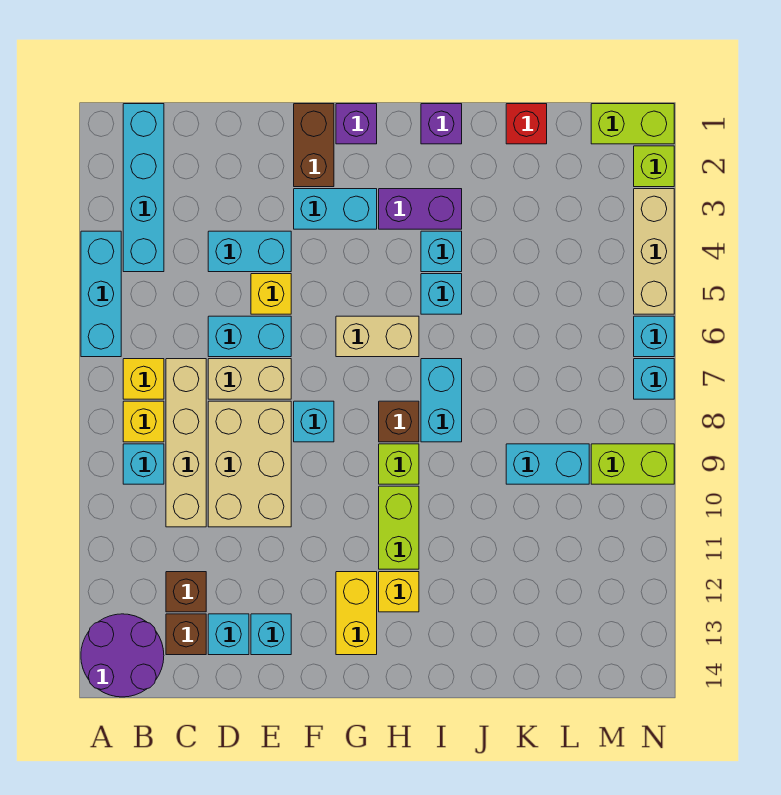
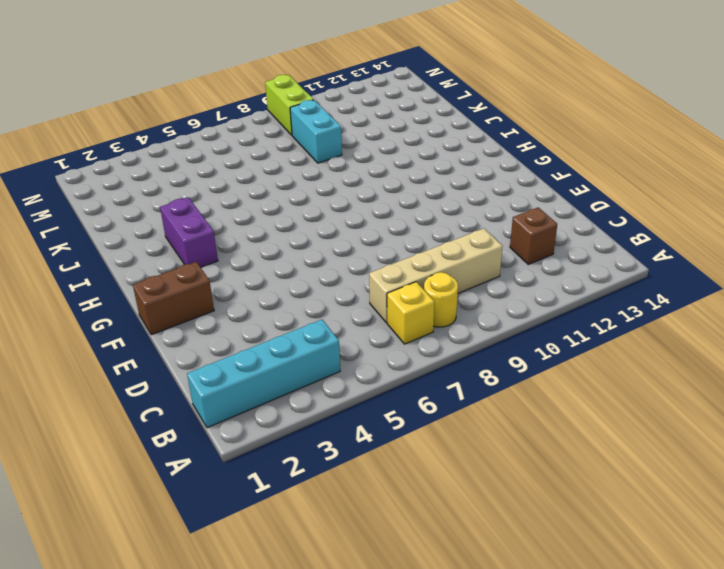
yellow round brick B8 level 1 -> yellow brick B8 level 1
none -> cyan brick A4:A6 level 1
none -> purple round brick A13:B14 level 1
none -> cyan brick B9 level 1
none -> brown brick C13 level 1

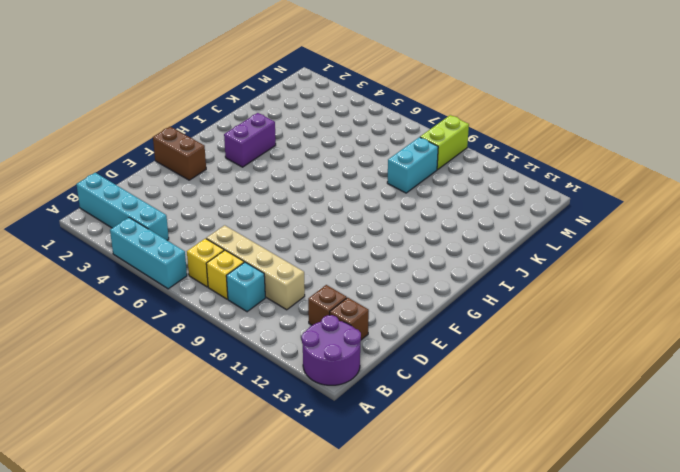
none -> cyan brick D4:E4 level 1
none -> cyan brick D6:E6 level 1
none -> tan brick D7:E7 level 1
none -> tan brick D8:E10 level 1

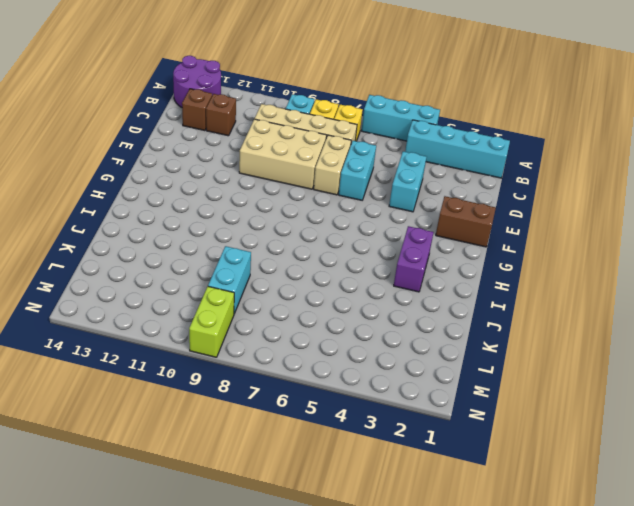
none -> cyan brick D13 level 1
none -> yellow brick E5 level 1
none -> cyan brick E13 level 1
none -> cyan brick F3:G3 level 1

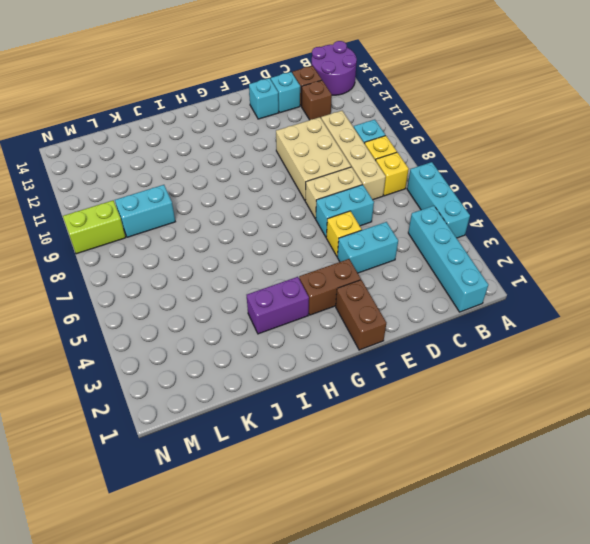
brown brick F3:G3 level 1 -> cyan brick F3:G3 level 1
none -> cyan brick F8 level 1
none -> purple brick G1 level 1
none -> tan brick G6:H6 level 1
none -> yellow brick G12:G13 level 1

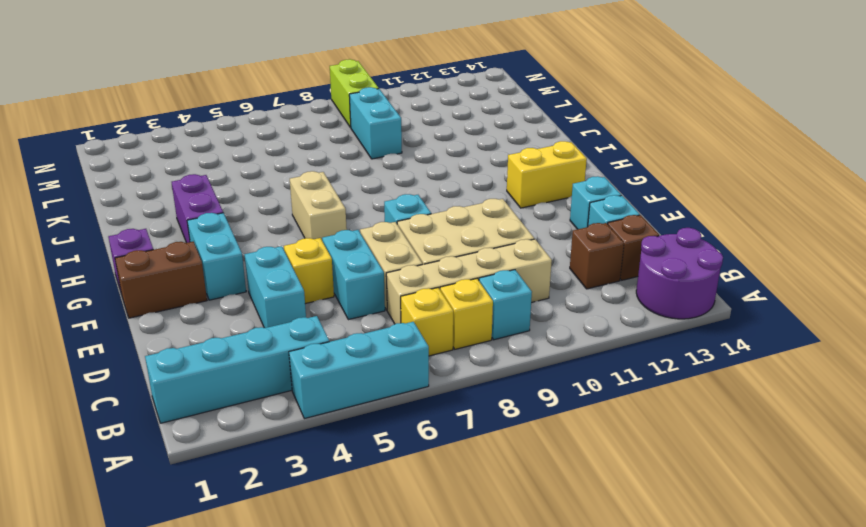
none -> brown brick H8 level 1
none -> lime brick H9 level 1
none -> lime brick H10:H11 level 1
none -> yellow brick H12 level 1

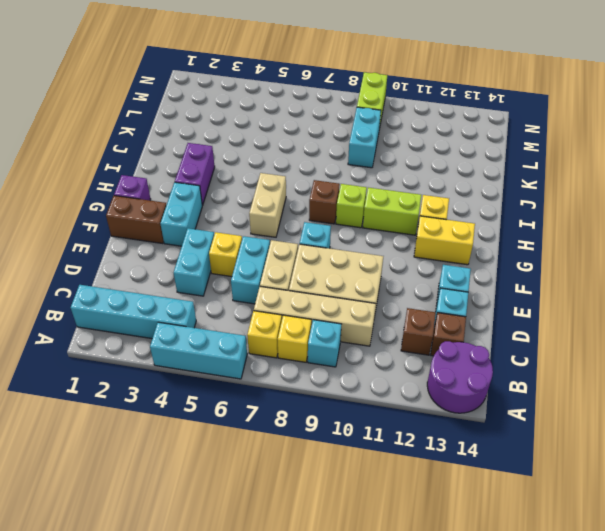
none -> purple brick I1 level 1
none -> cyan brick I4 level 1
none -> cyan brick I5 level 1
none -> cyan brick I7:I8 level 1

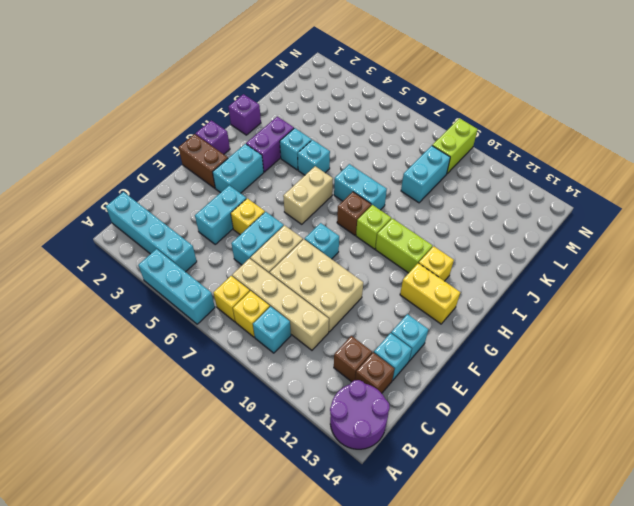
none -> red brick K1 level 1
none -> lime brick M1:N1 level 1
none -> lime brick N2 level 1
none -> tan brick N3:N5 level 1

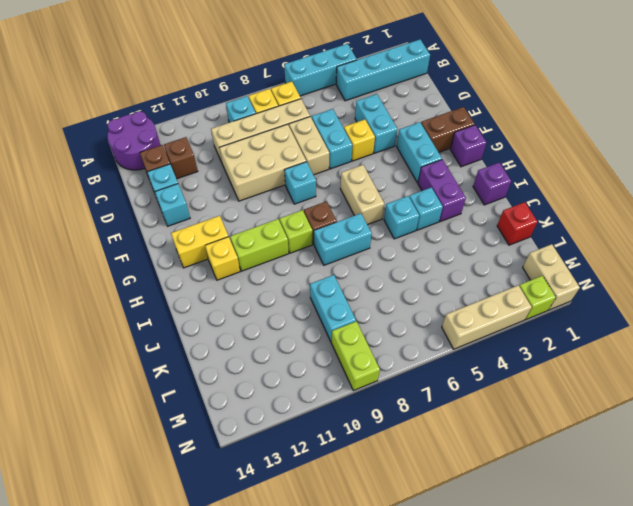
tan brick M1:N1 level 1 -> lime brick M1:N1 level 1
none -> cyan brick N6 level 1
none -> cyan brick N7 level 1

